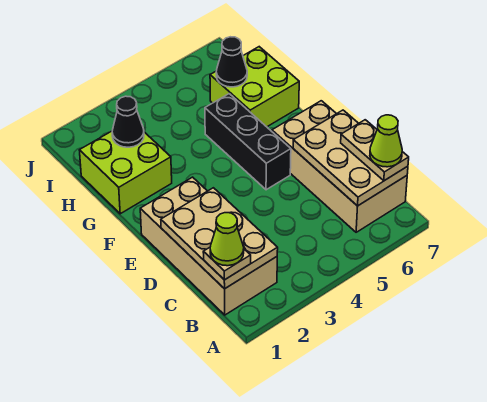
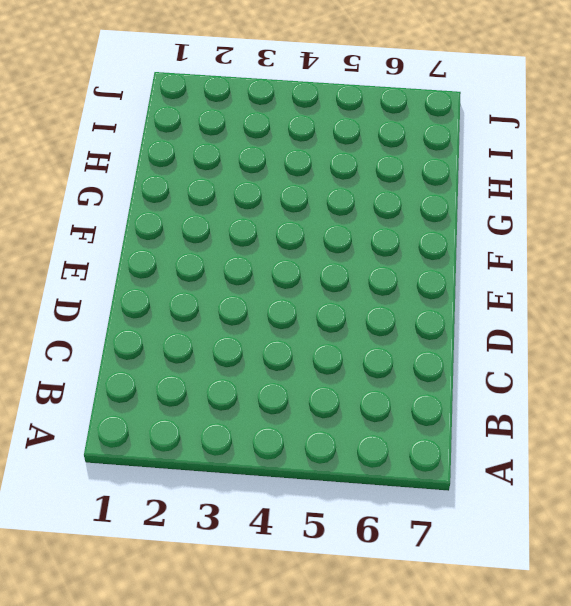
none -> tan brick B1:E2 level 1
none -> tan brick B6:E7 level 1
none -> black brick E5:G5 level 1

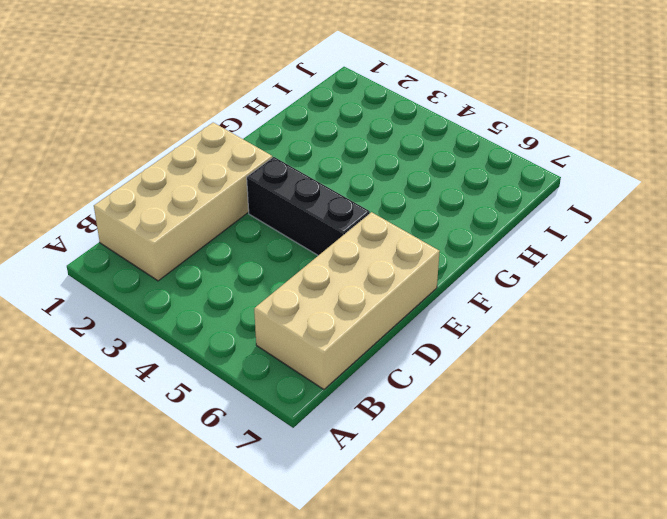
black brick E3:E5 level 1 -> black brick E5:G5 level 1
none -> lime brick G1:H2 level 1
none -> lime brick G6:H7 level 1
none -> tan plate B1:D2 level 2

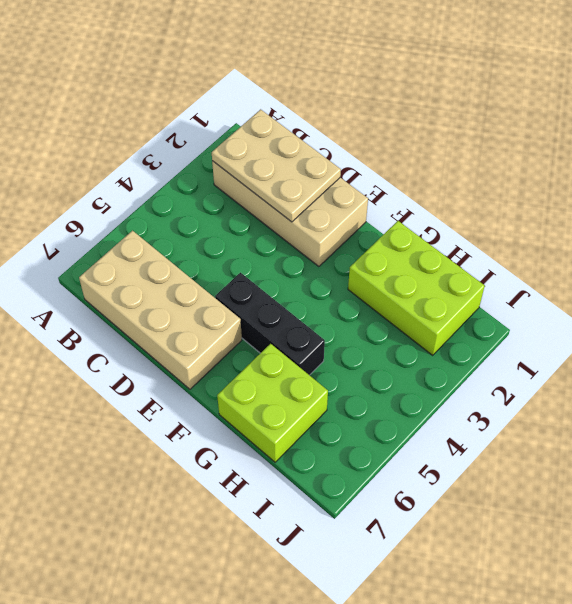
lime brick G1:I2 level 1 -> lime brick G1:H2 level 1
none -> tan plate B6:D7 level 2
none -> black cone H2 level 2
none -> black cone H6 level 2

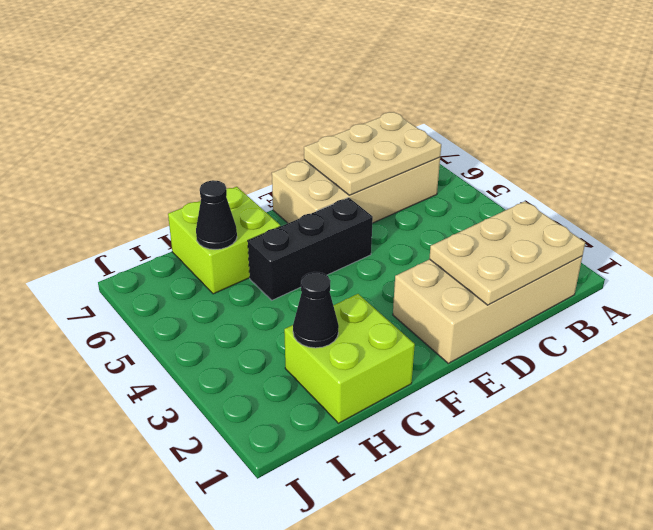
none -> tan plate B1 level 3
none -> tan plate B7:C7 level 3
none -> lime cone B1 level 4

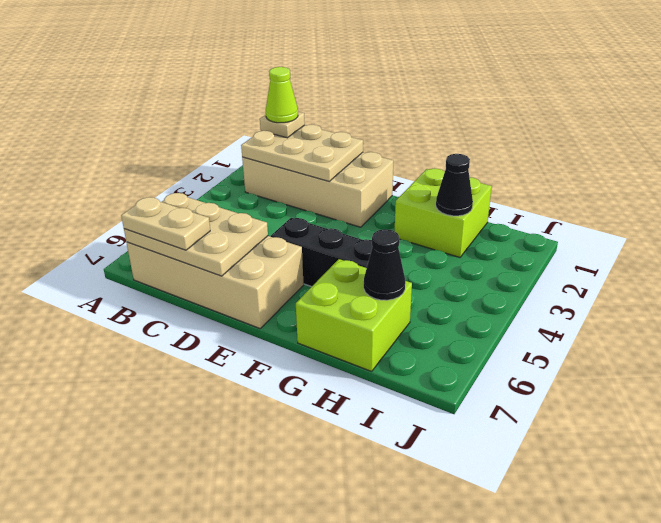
none -> lime cone B7 level 4

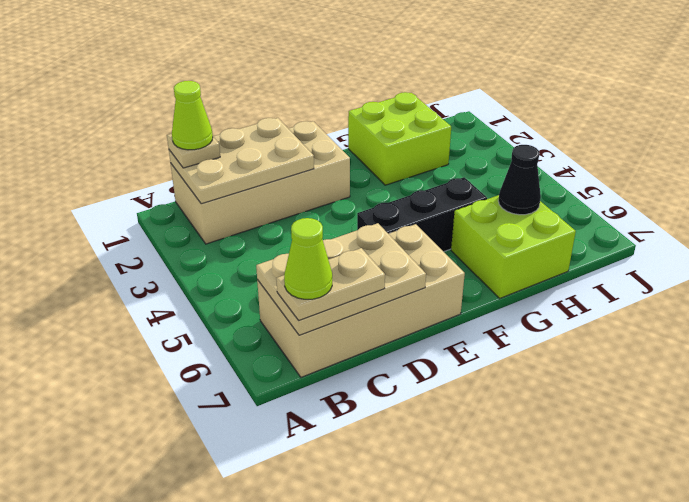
none -> black cone H2 level 2

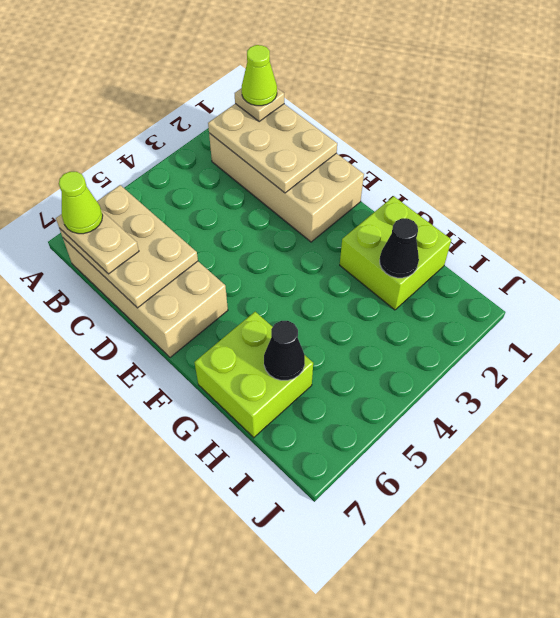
none -> black brick E5:G5 level 1

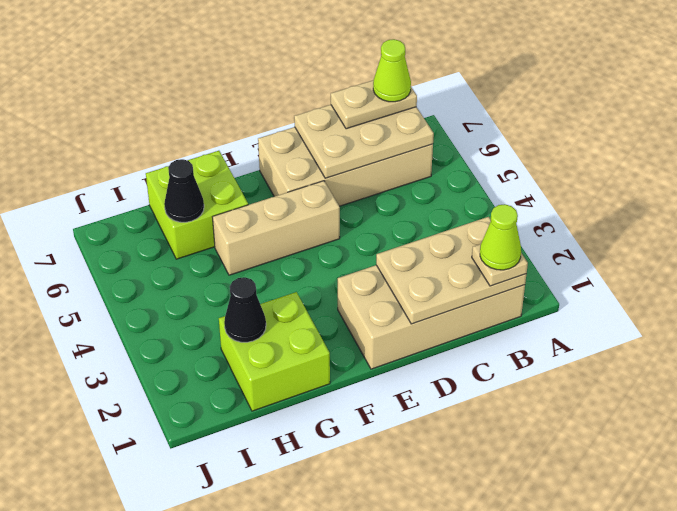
tan brick E5:G5 level 1 -> black brick E5:G5 level 1

